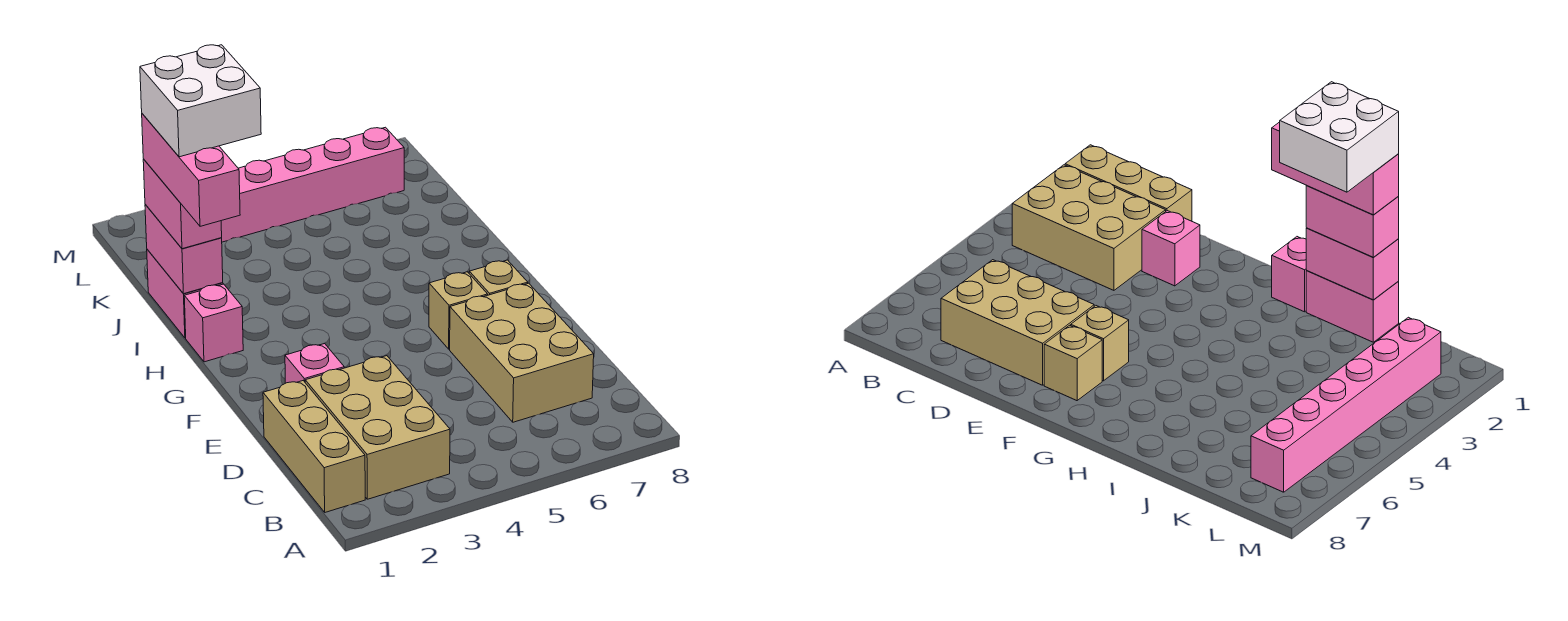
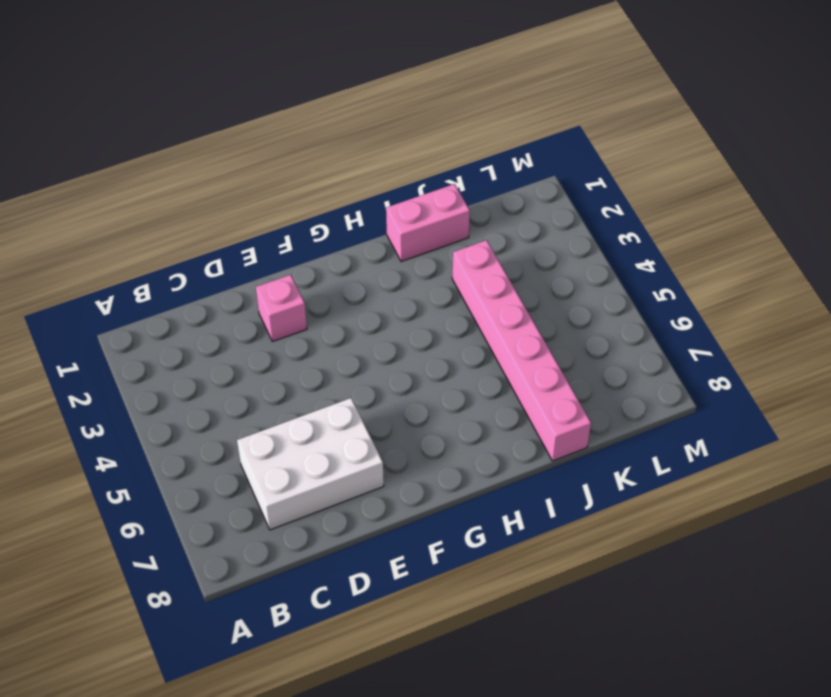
white brick C6:E7 level 1 -> tan brick C6:E7 level 1
pink brick J3:J8 level 1 -> pink brick L2:L7 level 1
none -> tan brick B1:D1 level 1
none -> tan brick B2:D3 level 1
none -> tan brick F6 level 1

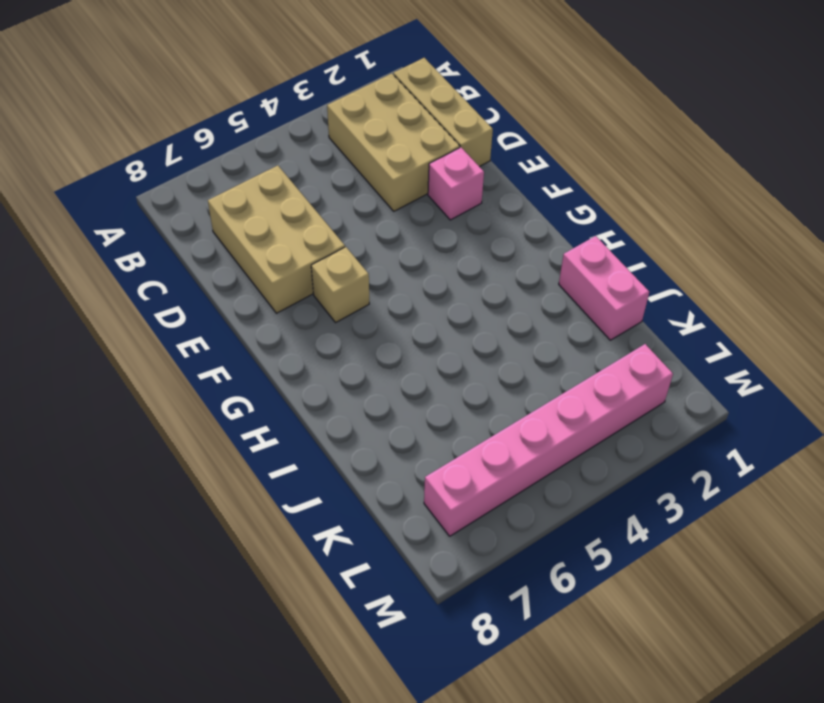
none -> tan brick F7 level 1
none -> pink brick H1 level 1
none -> pink brick I1:J1 level 2

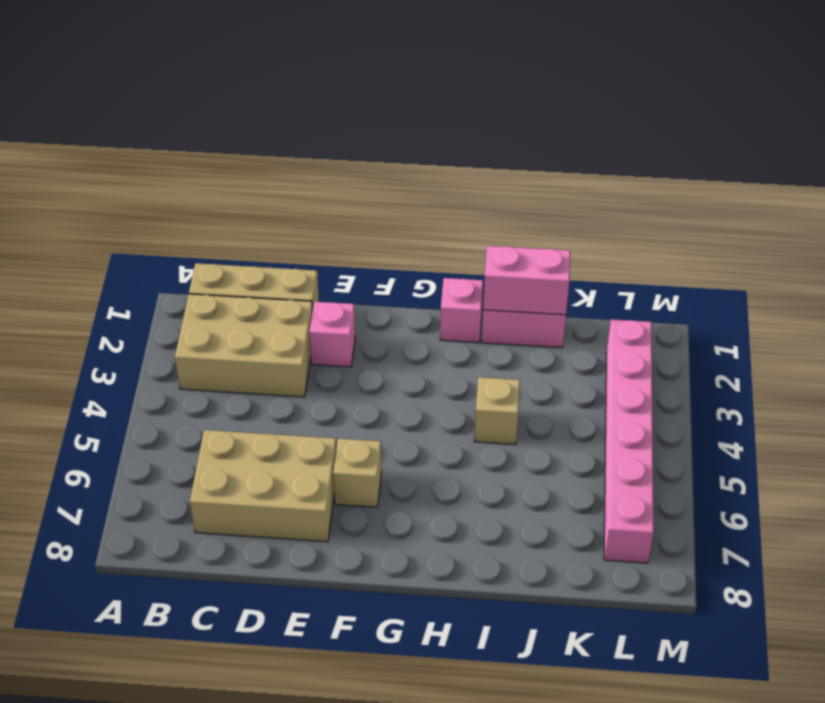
tan brick I4 level 1 -> tan brick F7 level 1
none -> pink brick I1:J1 level 3
none -> pink brick H1:J1 level 4
none -> white brick I1:J2 level 5

